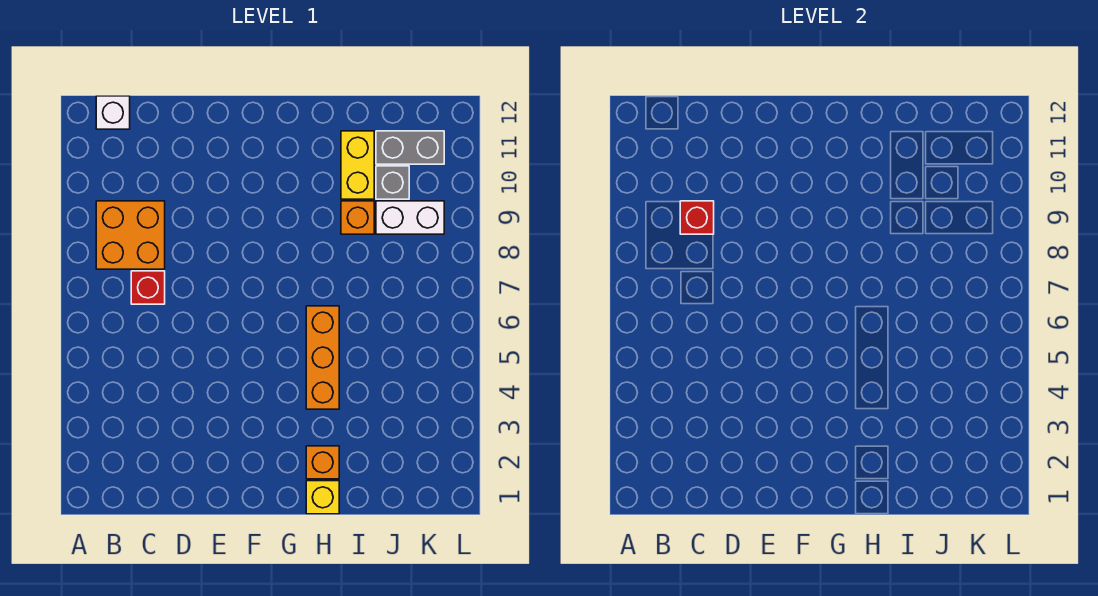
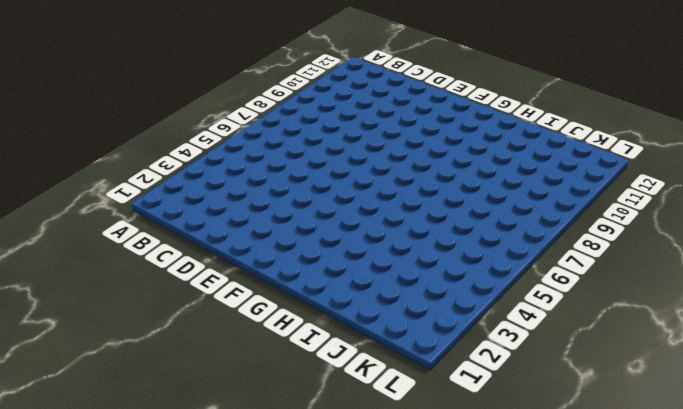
none -> orange brick B8:C9 level 1
none -> white brick B12 level 1
none -> red brick C7 level 1

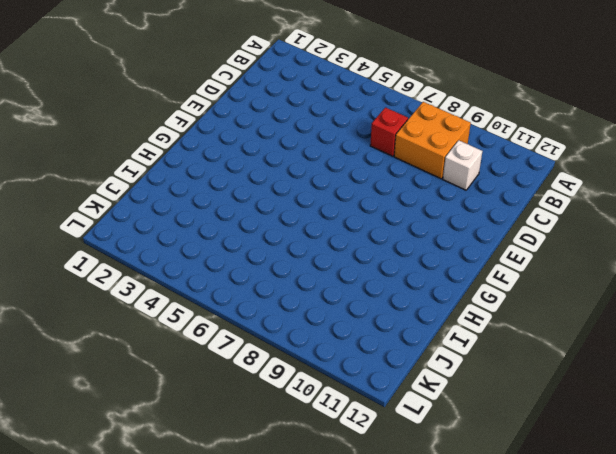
white brick C10 level 1 -> white brick B12 level 1
none -> yellow brick H1 level 1
none -> orange brick H2 level 1
none -> orange brick H4:H6 level 1

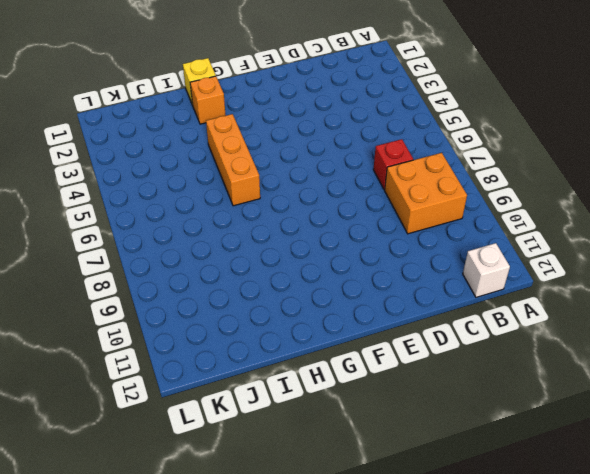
none -> orange brick I9 level 1
none -> yellow brick I10:I11 level 1
none -> white brick J9:K9 level 1

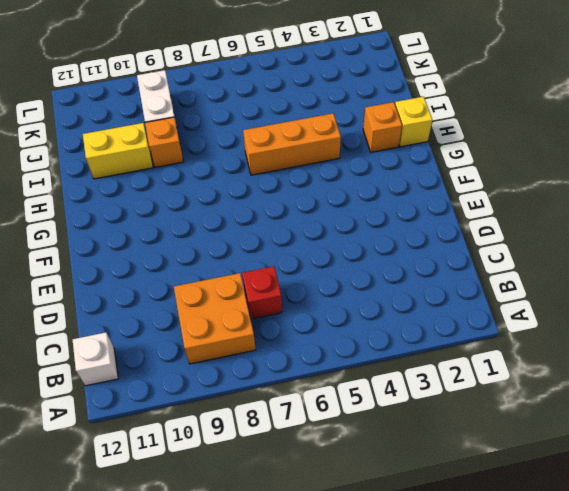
none -> grey brick J10 level 1
none -> grey brick J11:K11 level 1
none -> red brick C9 level 2

